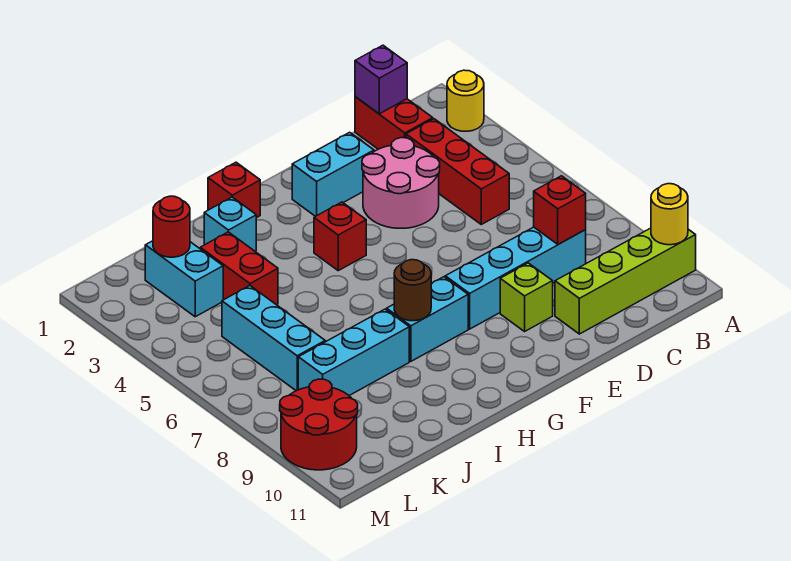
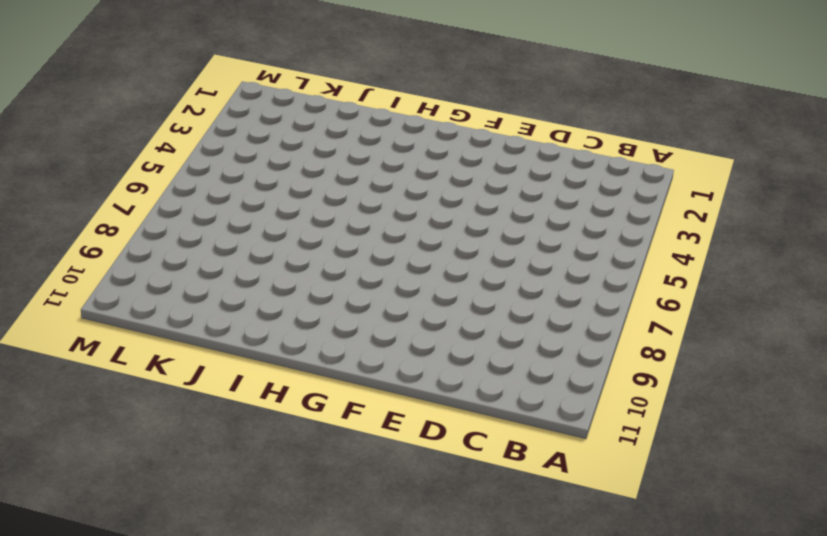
none -> yellow round brick A2 level 1
none -> lime brick A10:D10 level 1
none -> red brick C1:C2 level 1

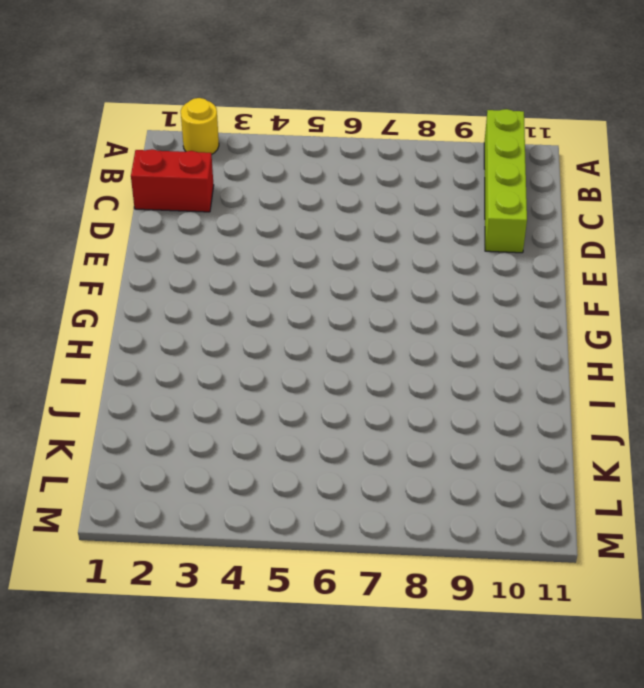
none -> red brick C3:C5 level 1
none -> cyan brick C8:F8 level 1
none -> pink round brick D3:E4 level 1

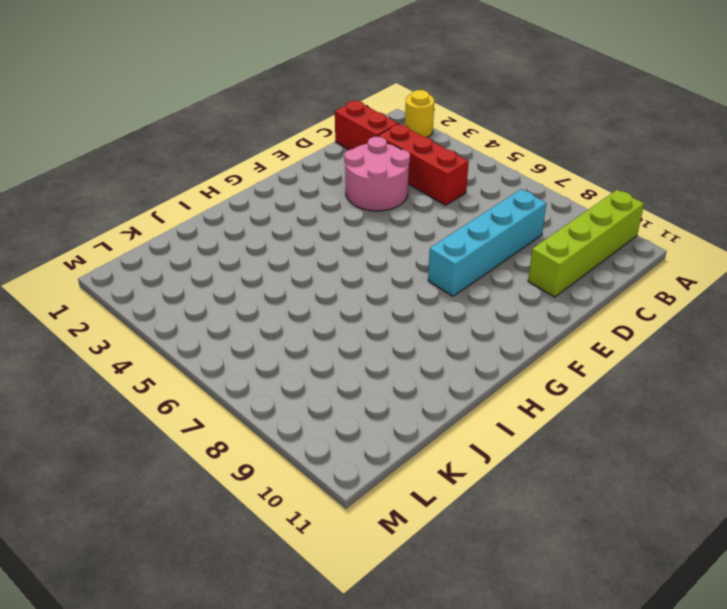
none -> cyan brick E2:F2 level 1
none -> lime brick E9 level 1
none -> red brick G4 level 1

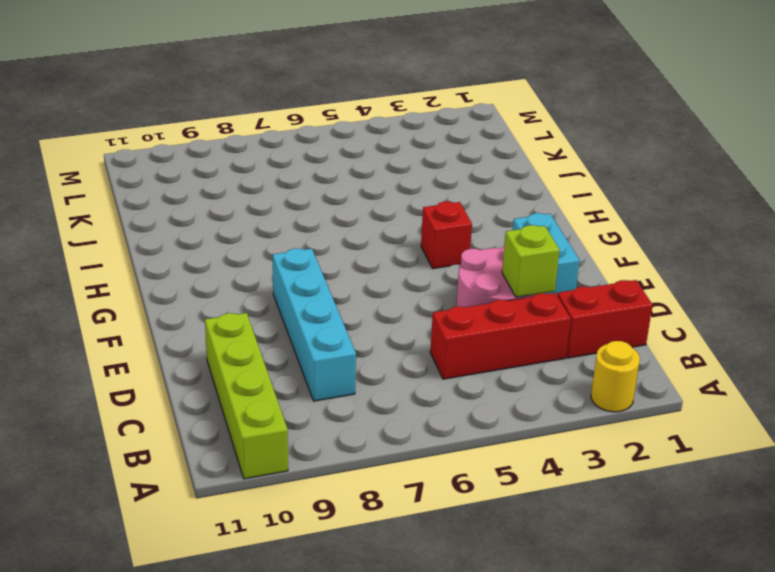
lime brick D3 level 2 -> lime brick E9 level 1
none -> cyan brick G8:H8 level 1
none -> red brick H1 level 1
none -> cyan brick I2 level 1

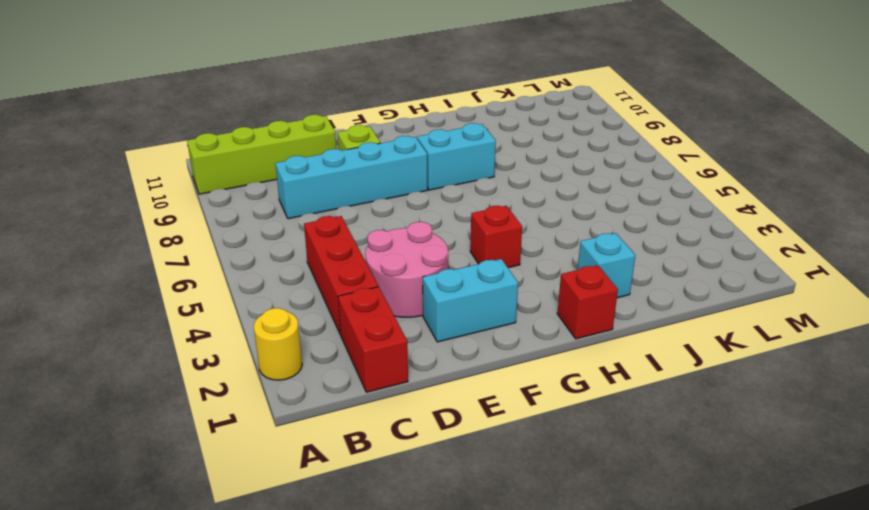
none -> cyan brick I8:K8 level 1
none -> red brick J3:J4 level 1
none -> cyan brick K2:K3 level 1

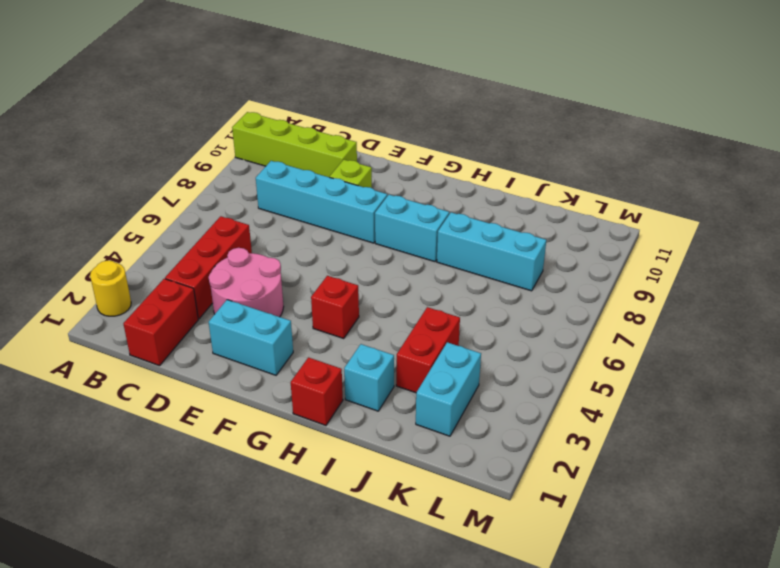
none -> cyan brick K5:K7 level 1
none -> red round brick L9:M10 level 1
none -> yellow round brick A10 level 2

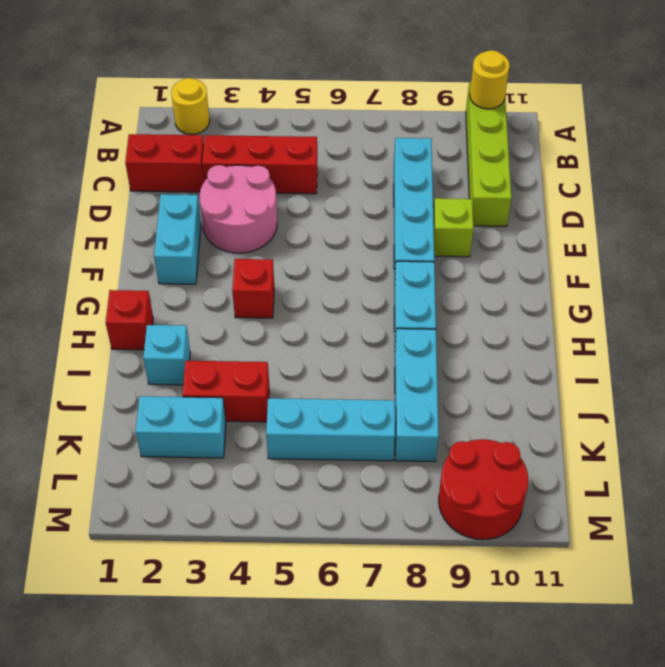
none -> purple brick C1 level 2
none -> red brick C8 level 2
none -> brown round brick H8 level 2

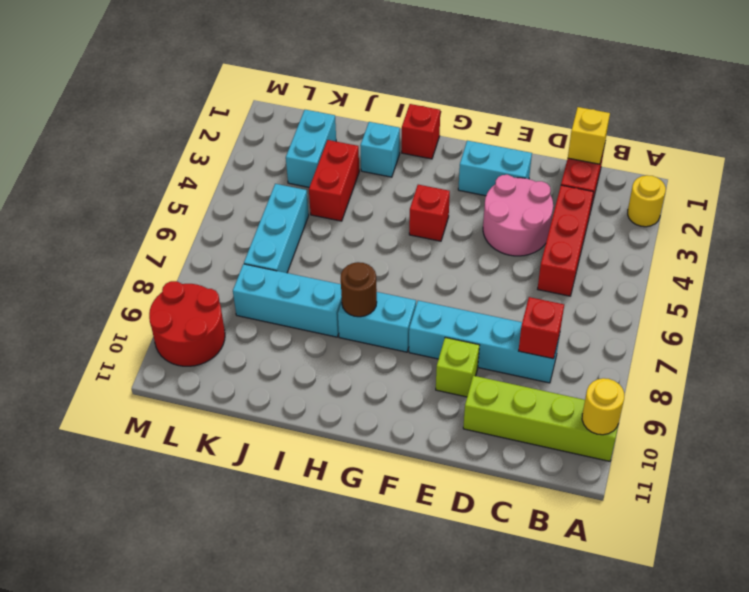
yellow brick C1 level 2 -> purple brick C1 level 2
none -> red round brick K2 level 2

